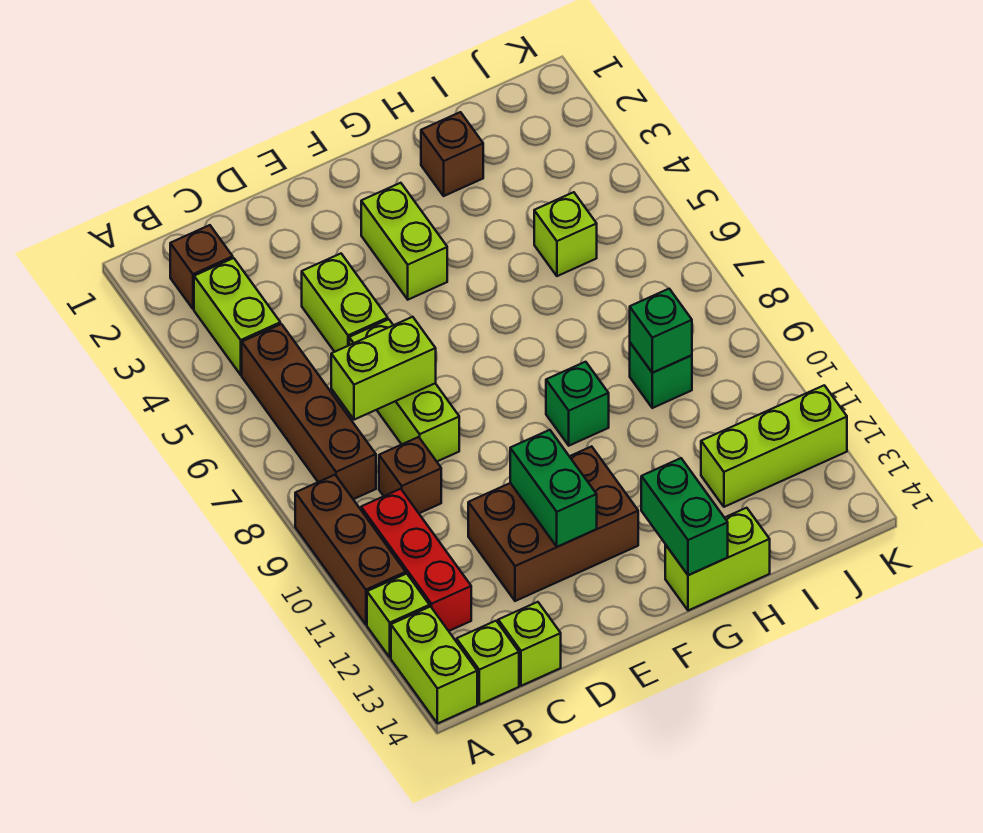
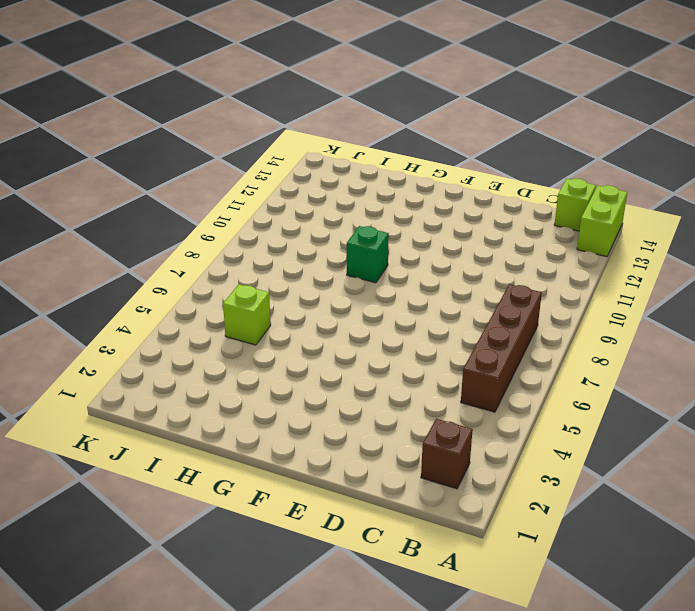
none -> brown brick A9:A11 level 1
none -> lime brick A12 level 1
none -> lime brick B3:B4 level 1

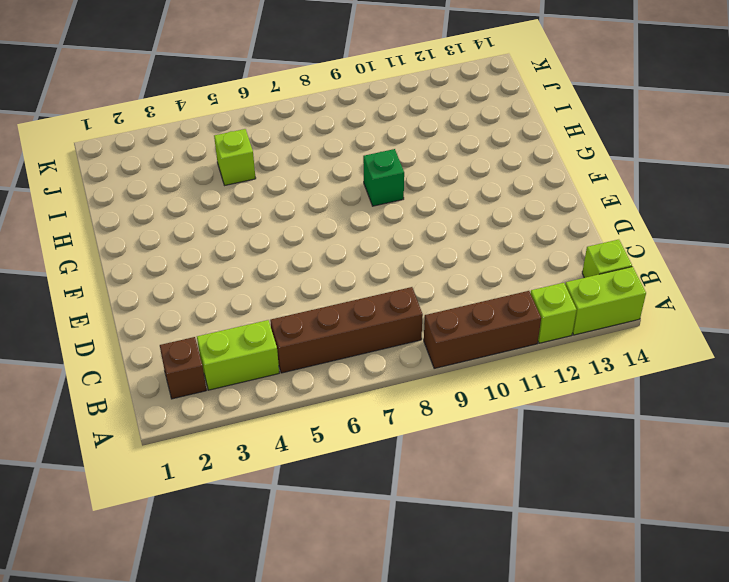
none -> red brick B10:B12 level 1
none -> brown brick C9 level 1
none -> lime brick C14 level 1

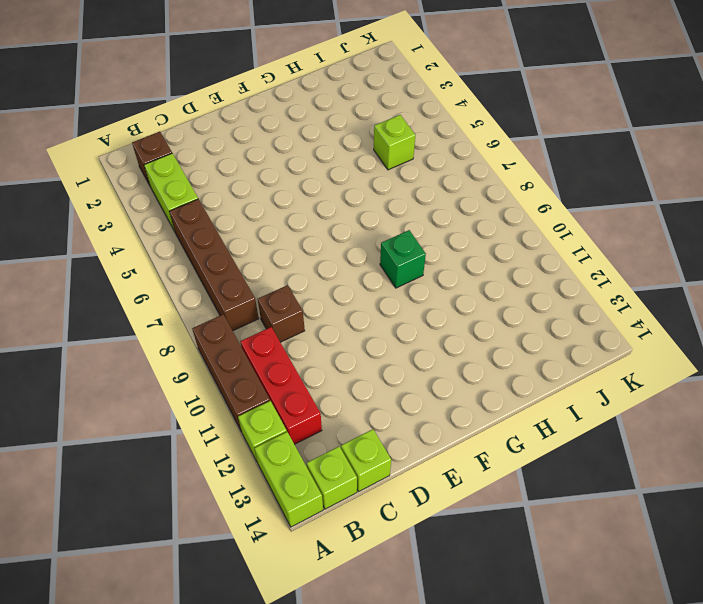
none -> lime brick D4:D5 level 1
none -> lime brick D6:D8 level 1
none -> brown brick D11:F12 level 1

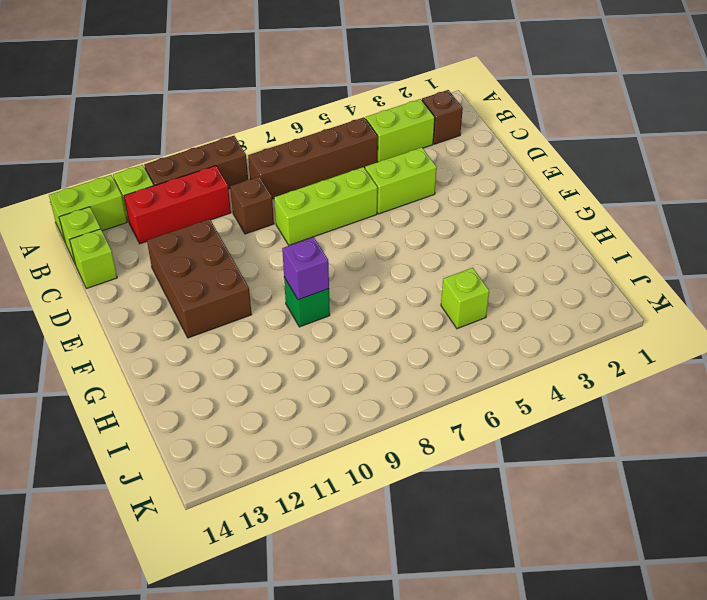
purple brick G9 level 2 -> none
none -> lime brick F3:F4 level 1
none -> lime brick G14:H14 level 1
none -> brown brick H2 level 1

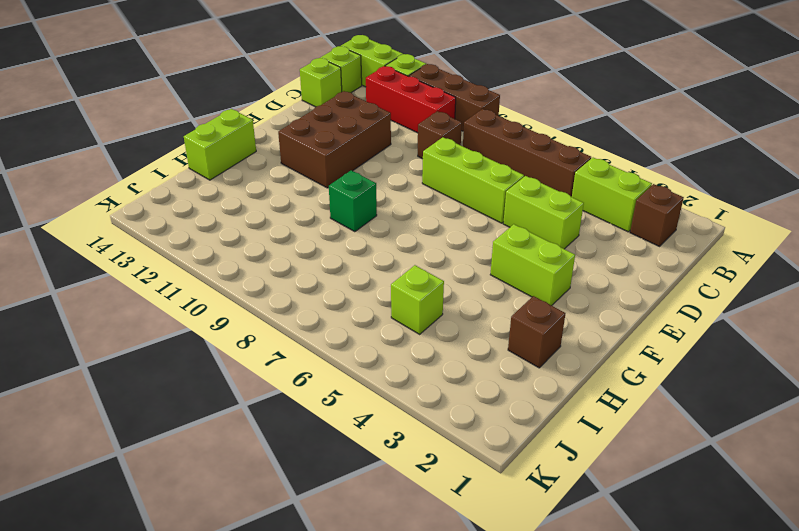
none -> green brick I9 level 1
none -> lime brick I12:K12 level 1
none -> lime brick C7:D7 level 2

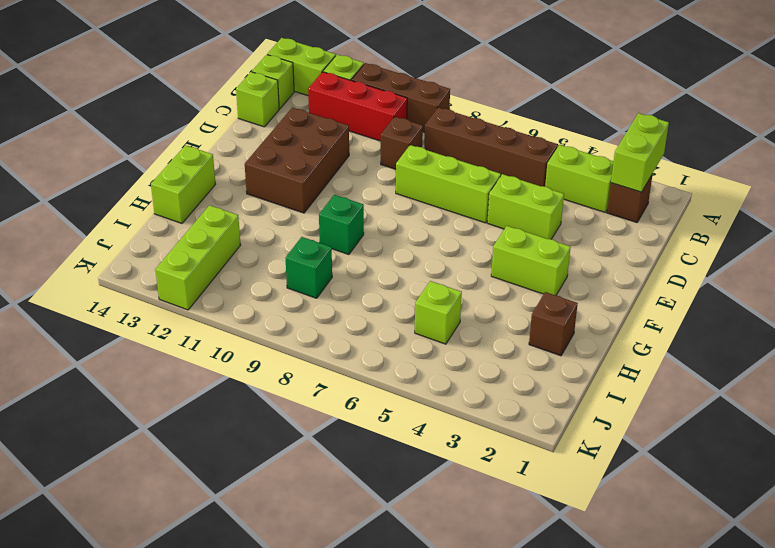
lime brick A2:B2 level 2 -> lime brick C7:D7 level 2
none -> green brick E11:E12 level 2
none -> green brick G13:G14 level 2
none -> green brick I9 level 2

